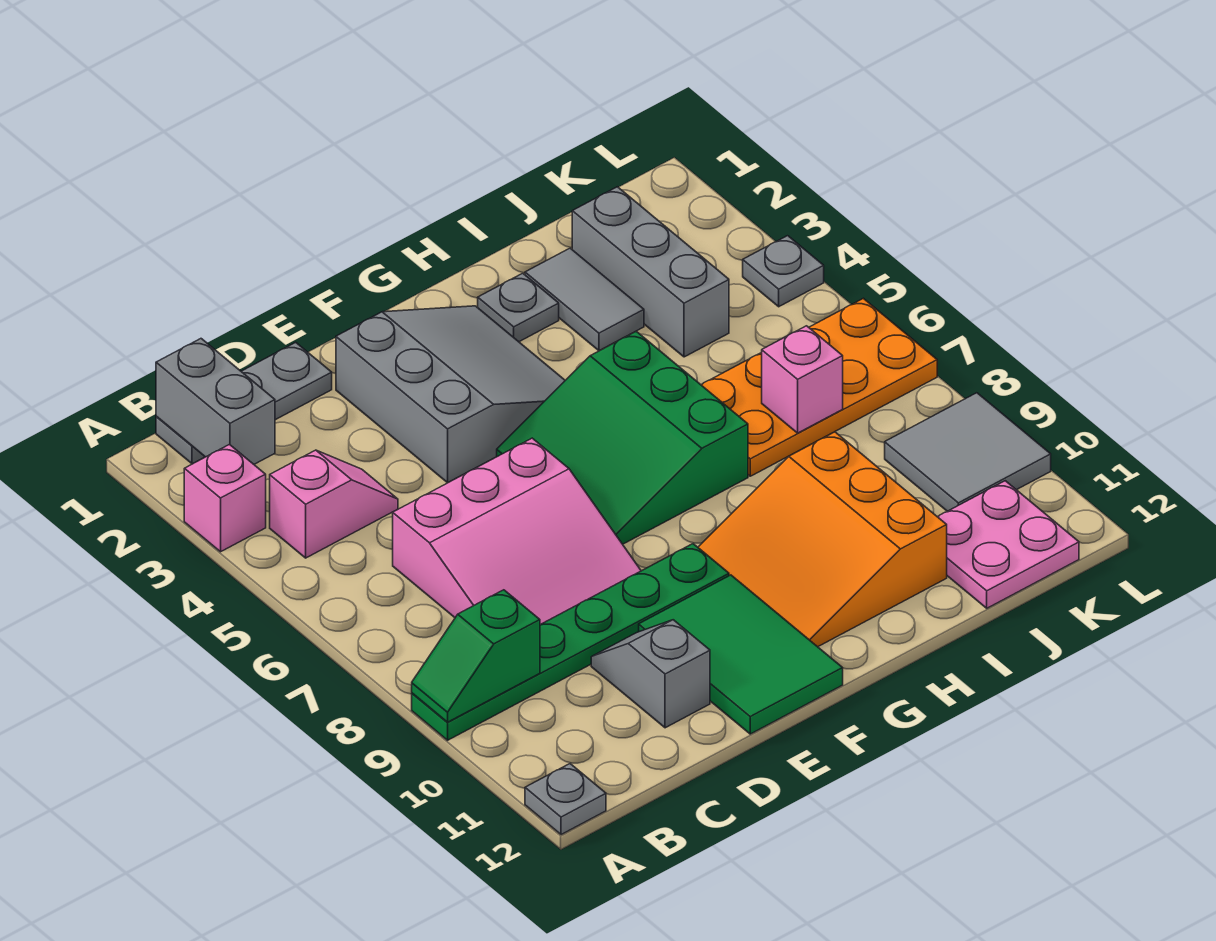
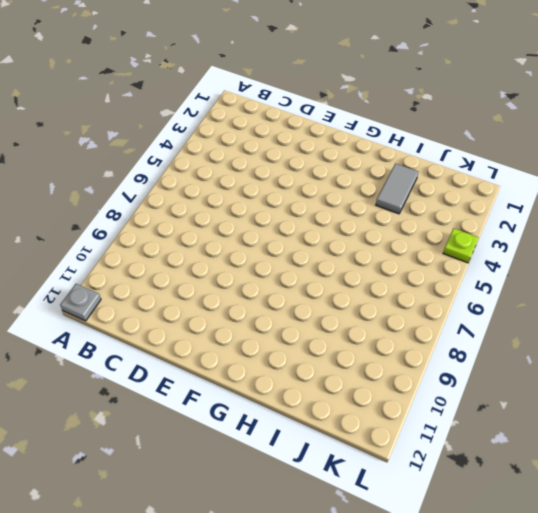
lime plate L4 level 1 -> grey plate L4 level 1
none -> pink brick A3 level 1
none -> green plate A9:F9 level 1
none -> grey plate B1:D1 level 1

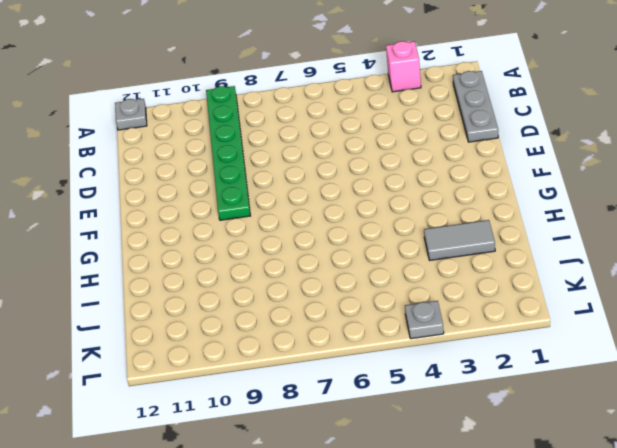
none -> pink slope B4:C4 level 1 top B
none -> pink slope C6:E8 level 1 top 6
none -> grey slope D10:D11 level 1 top 11

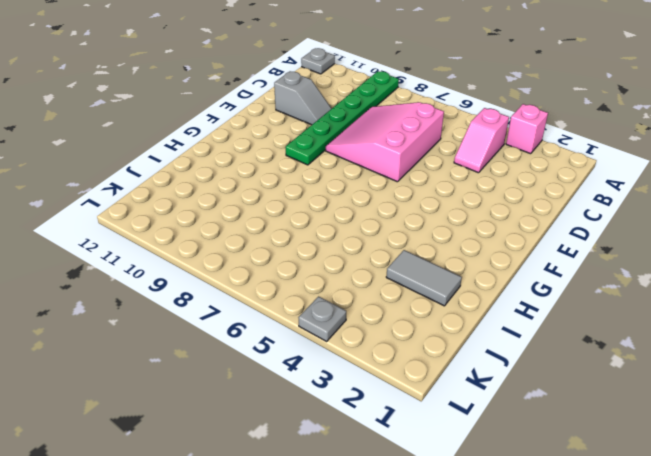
none -> grey plate B1:D1 level 1
none -> grey slope E2:G4 level 1 top E
none -> green tile E10:F12 level 1

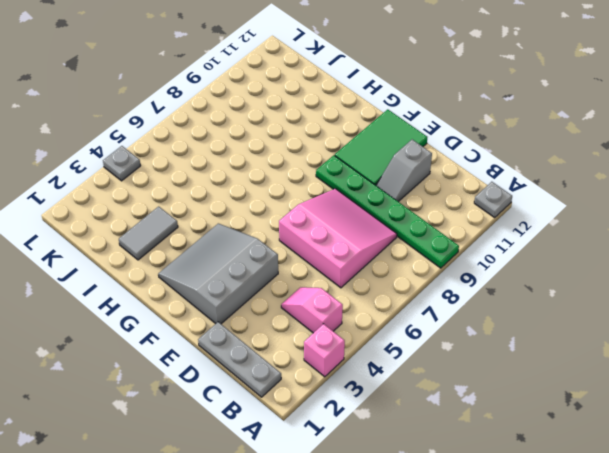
none -> green slope F5:H7 level 1 top H
none -> orange slope G9:I11 level 1 top I
none -> grey plate H2 level 1

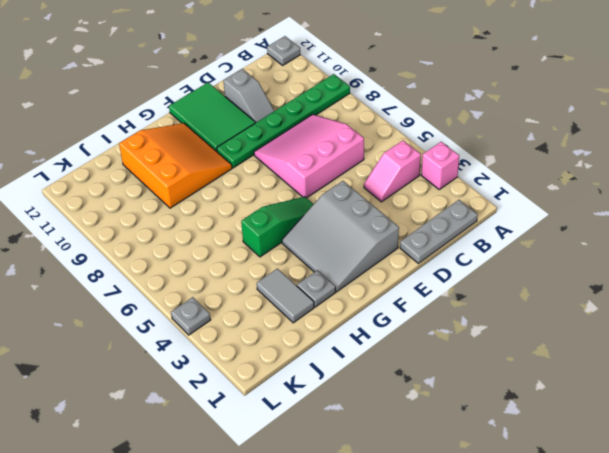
green slope F5:H5 level 1 top H -> green slope F5:H7 level 1 top H
none -> orange plate I6:L7 level 1
none -> grey brick J2:J4 level 1
none -> pink plate J11:K12 level 1

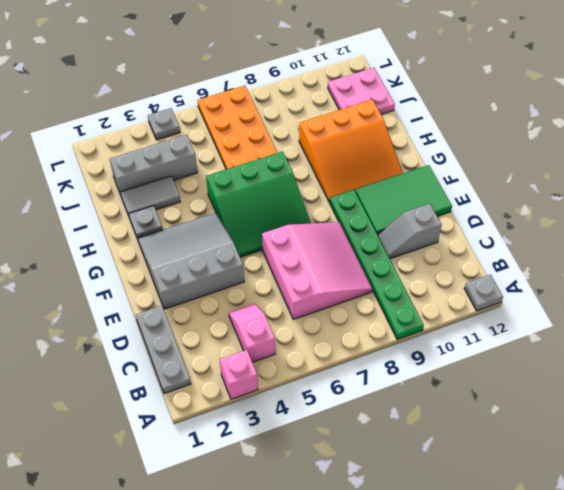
none -> grey tile K9:L10 level 1
none -> green slope A9:B9 level 2 top B
none -> grey brick B1:B2 level 2

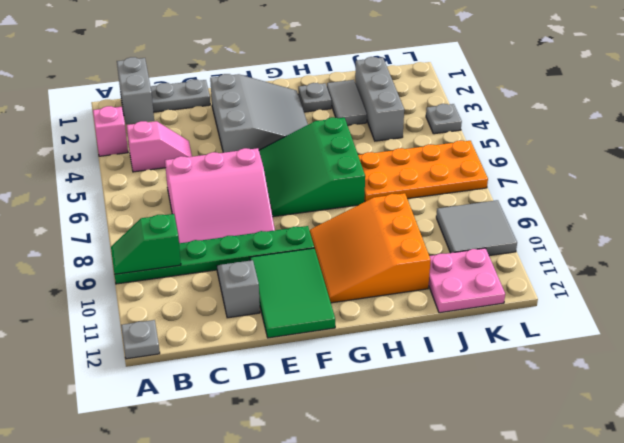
none -> pink brick J7 level 2

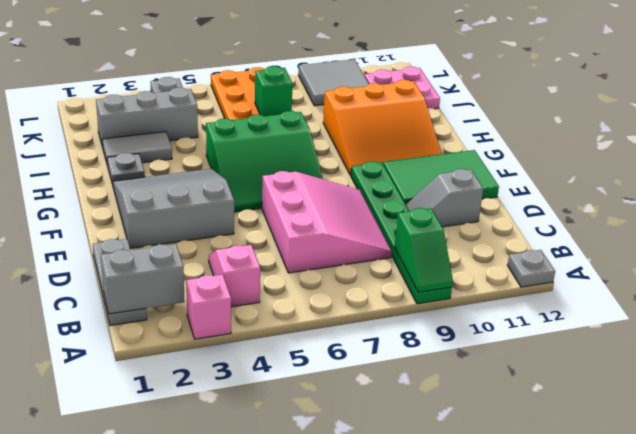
green brick J7 level 2 -> pink brick J7 level 2

